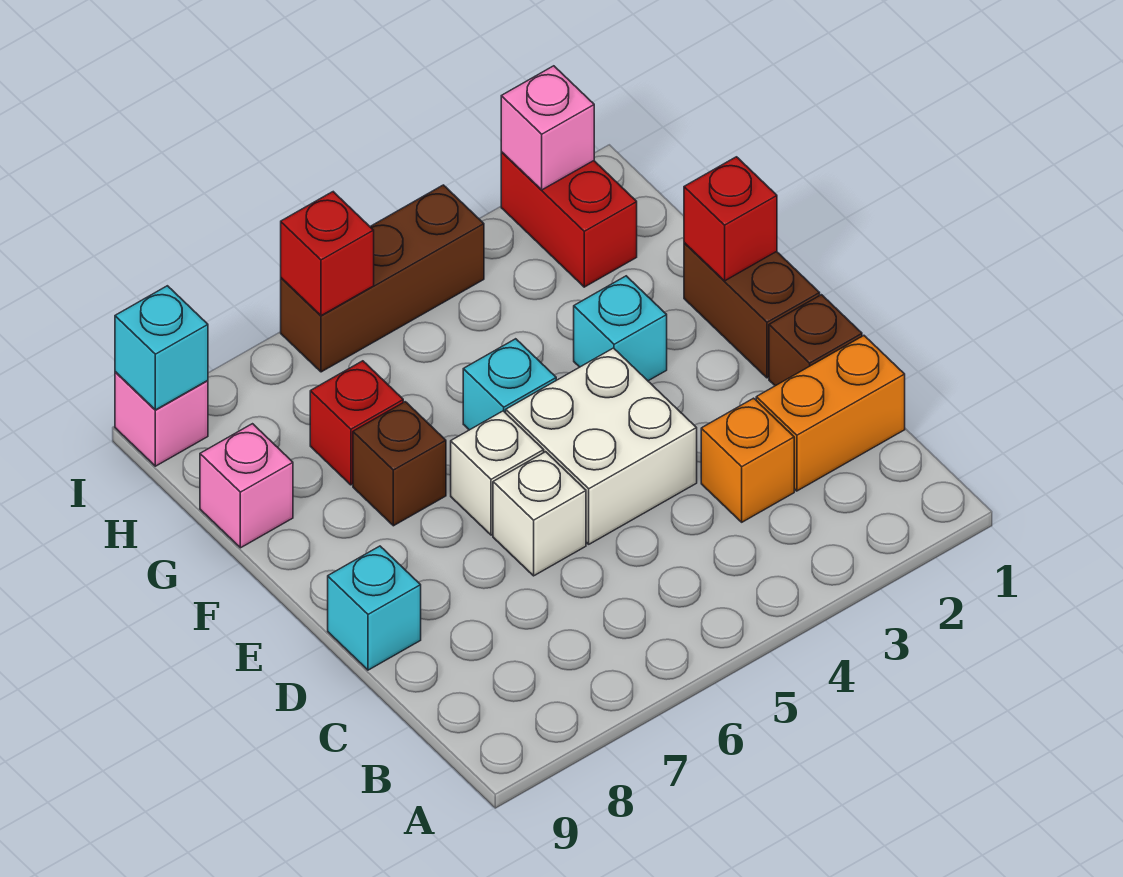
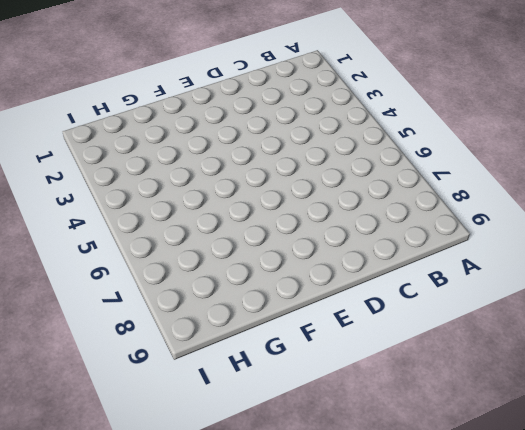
none -> orange brick C1:C2 level 1
none -> orange brick C3 level 1
none -> brown brick D1 level 1

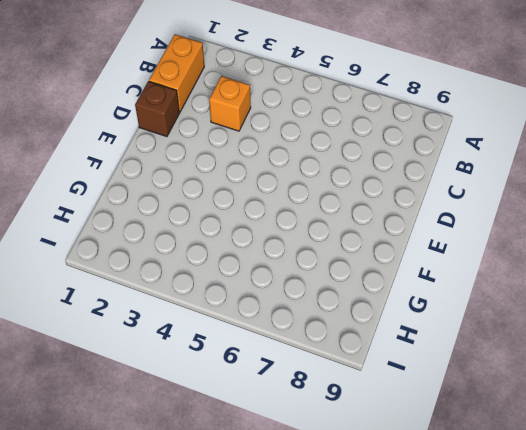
orange brick B1:C1 level 1 -> orange brick C1:C2 level 1
none -> white brick D4:E5 level 1
none -> white brick D6 level 1
none -> cyan brick D9 level 1

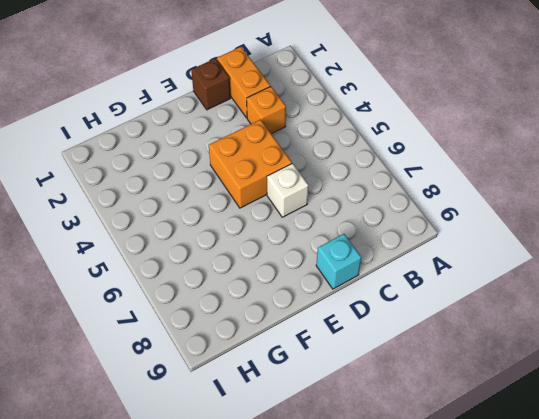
orange brick D4:E5 level 1 -> white brick D4:E5 level 1
none -> brown brick E1:F1 level 1
none -> white brick E6 level 1
none -> cyan brick F3 level 1

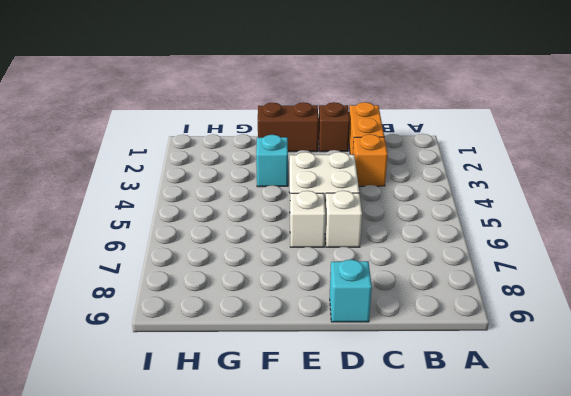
none -> cyan brick F5 level 1
none -> brown brick F7 level 1
none -> red brick G7 level 1

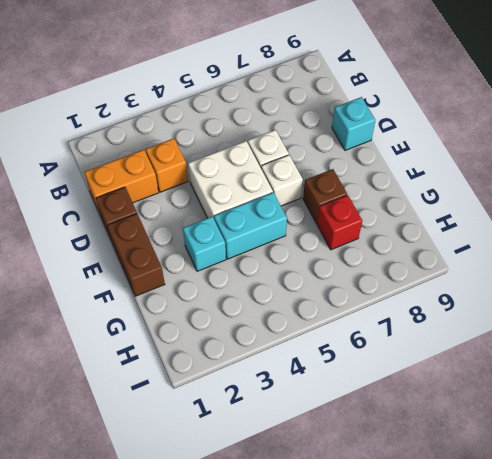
cyan brick F4:F5 level 1 -> cyan brick F5 level 1
none -> pink brick G9 level 1
none -> red brick H2:I2 level 1
none -> brown brick I4:I6 level 1

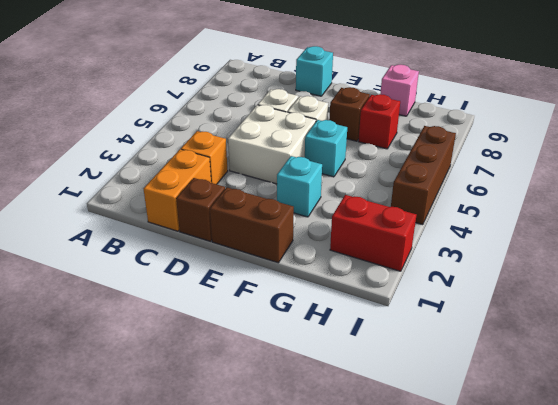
none -> pink brick I9 level 1
none -> red brick F1 level 2
none -> pink brick I2 level 2

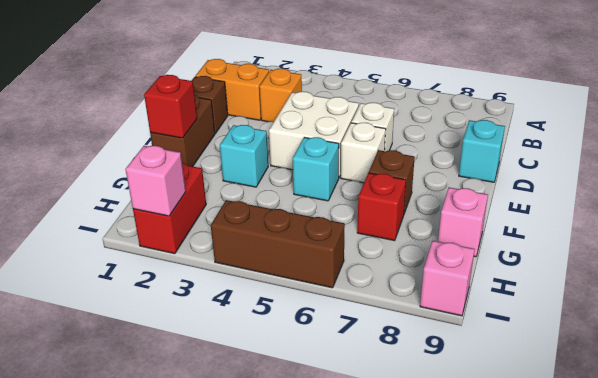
none -> red brick I6 level 2
none -> cyan brick I9 level 2

